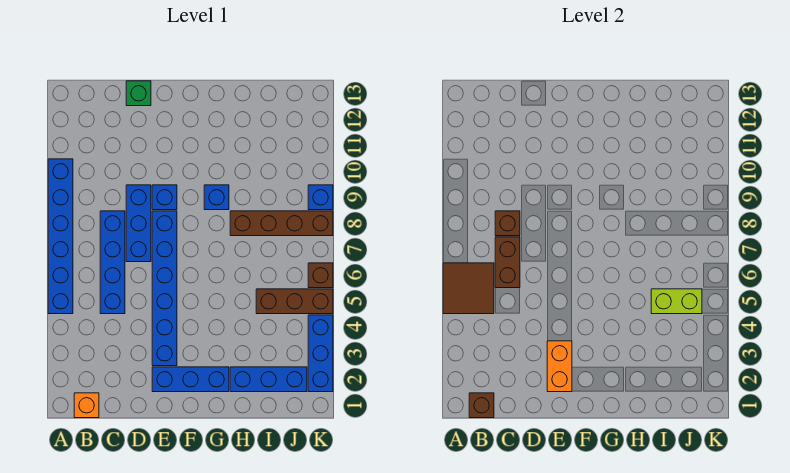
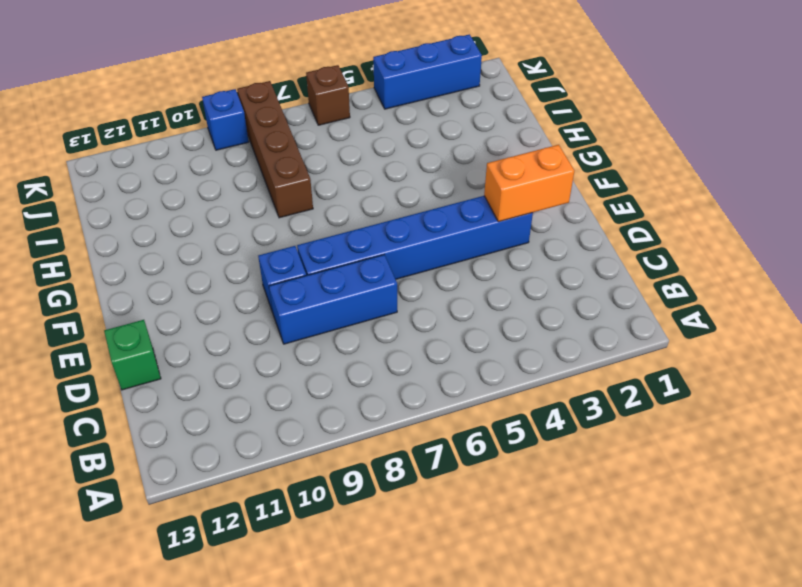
none -> blue brick A5:A10 level 1
none -> orange brick B1 level 1
none -> blue brick C5:C8 level 1

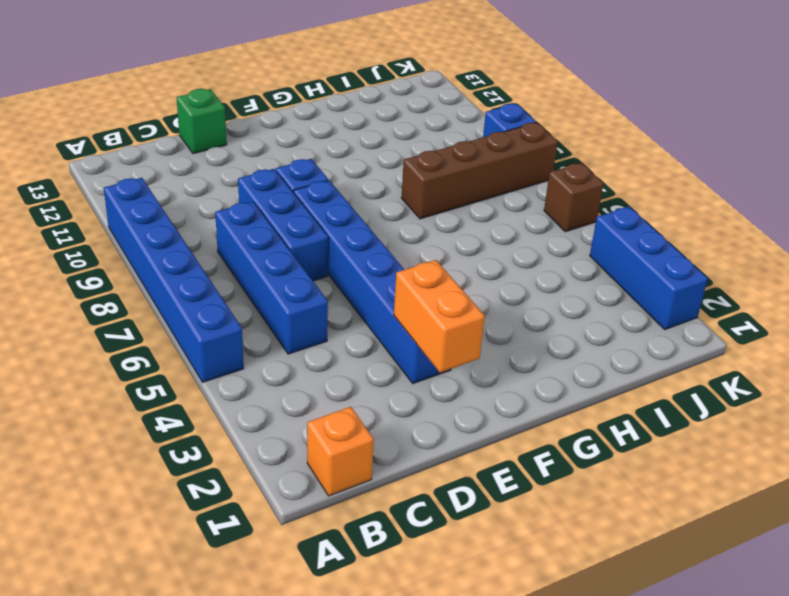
none -> blue brick E2:G2 level 1
none -> blue brick G9 level 1
none -> blue brick H2:J2 level 1

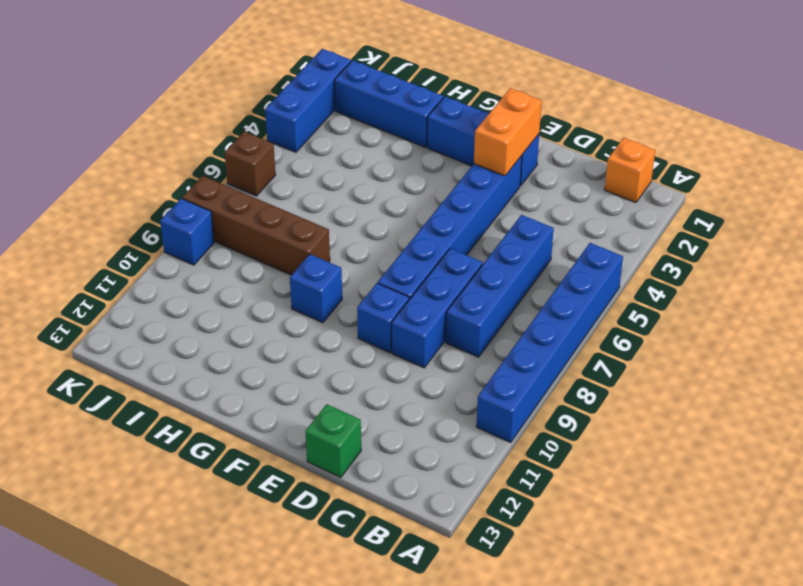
none -> brown brick I5:K5 level 1
none -> brown tile A5:B6 level 2
none -> brown brick B1 level 2

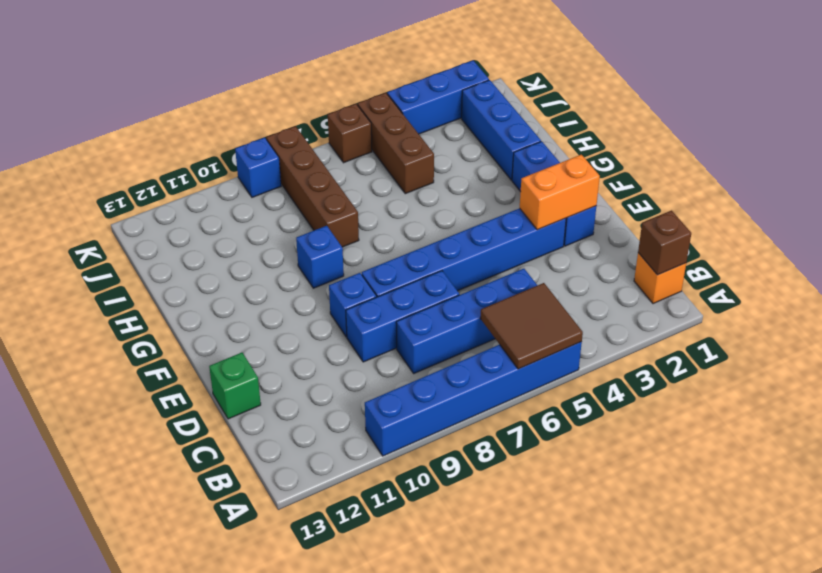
none -> brown brick C6:C7 level 2
none -> brown brick C8 level 2
none -> lime brick I5:J5 level 2

